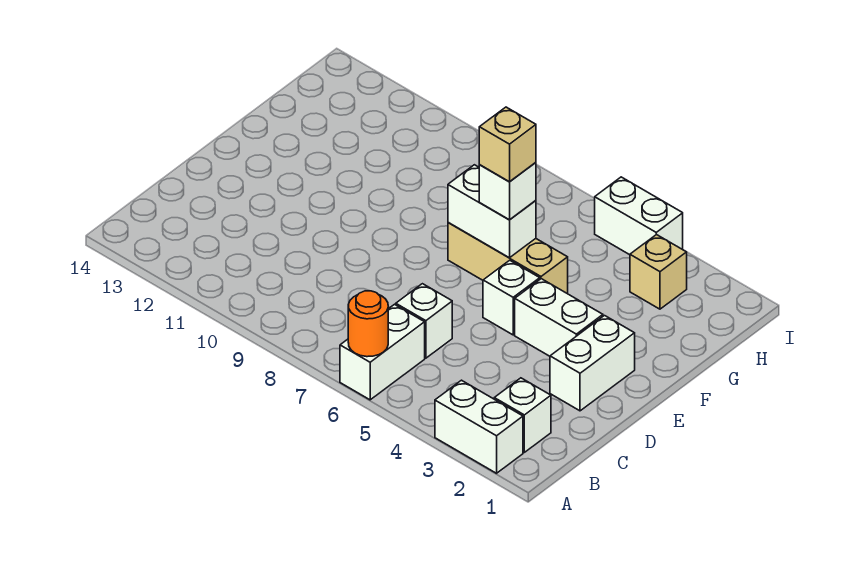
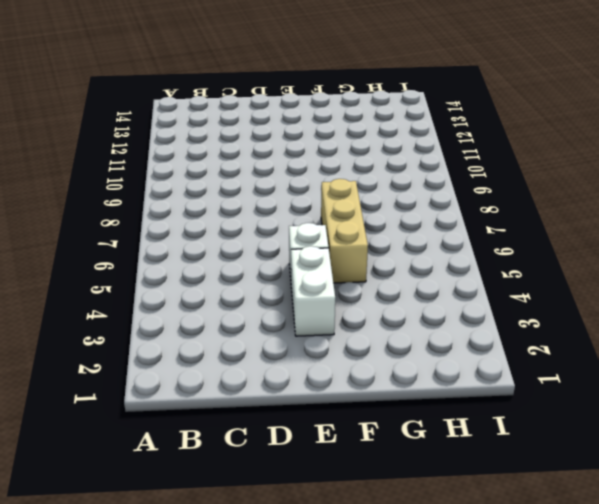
none -> white brick A2:A3 level 1
none -> white brick A6:B6 level 1
none -> white brick B2 level 1

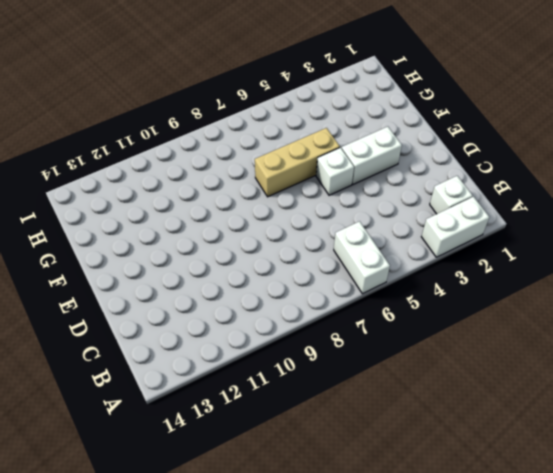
none -> white brick C6 level 1
none -> white brick D2:E2 level 1
none -> tan brick H3 level 1

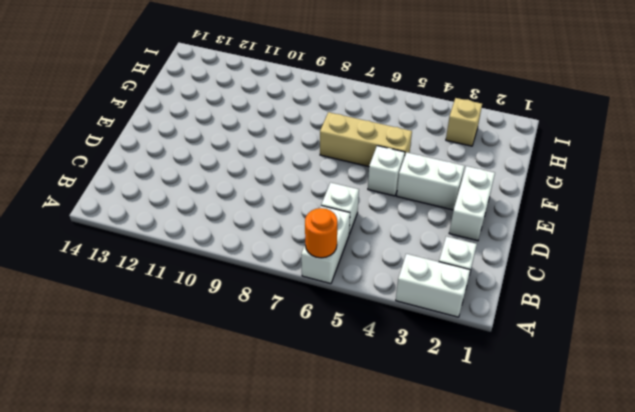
none -> white brick I4:I5 level 1
none -> white brick F6:F7 level 2
none -> white brick F6 level 3

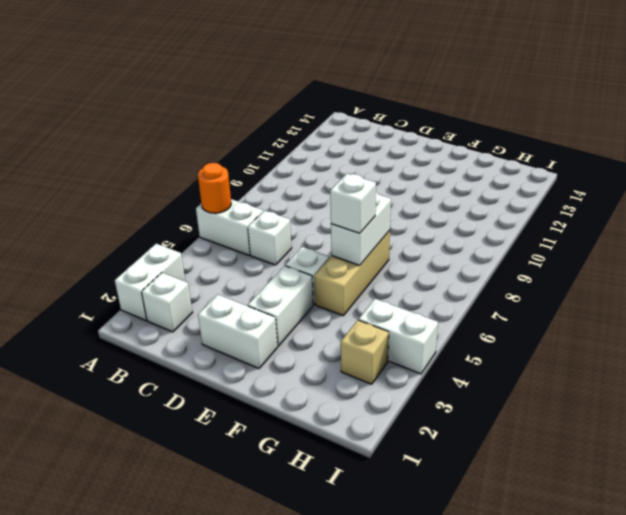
white brick H4:I4 level 1 -> white brick I4:I5 level 1
none -> tan brick F6 level 4

